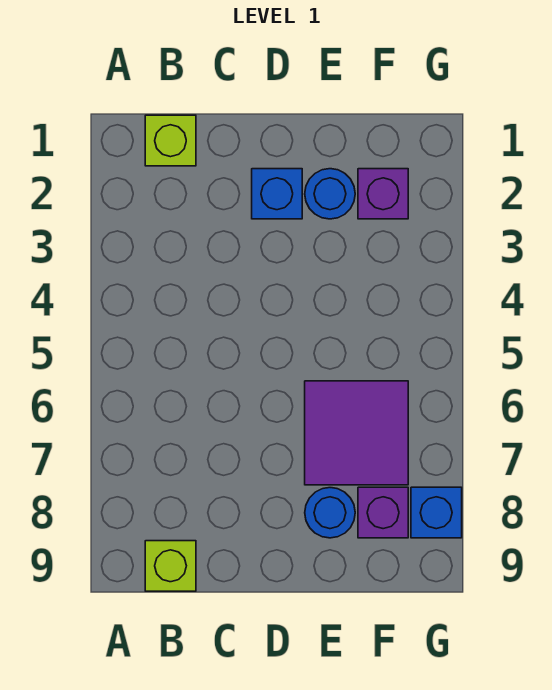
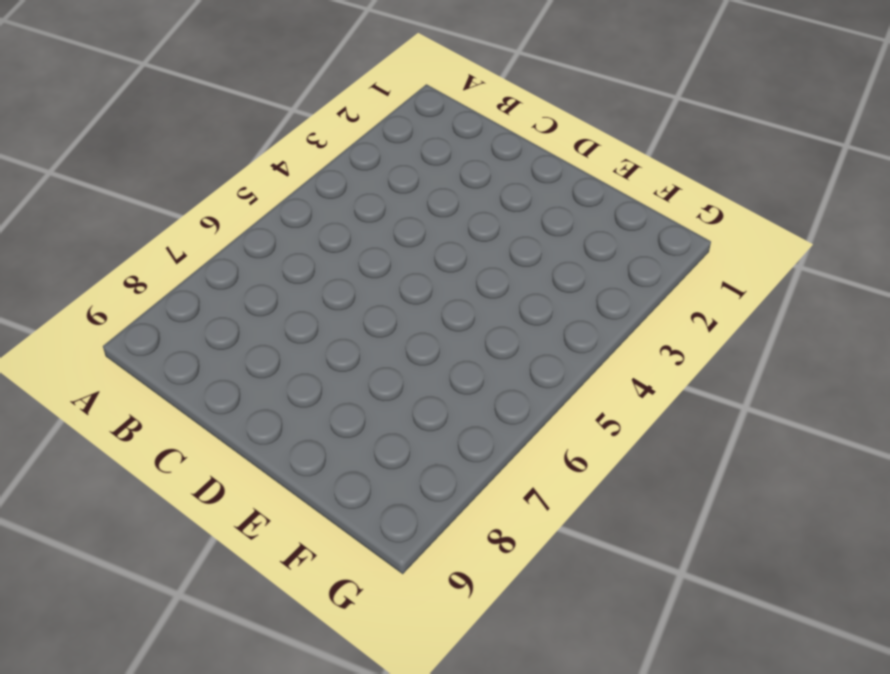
none -> lime brick B1 level 1
none -> lime brick B9 level 1

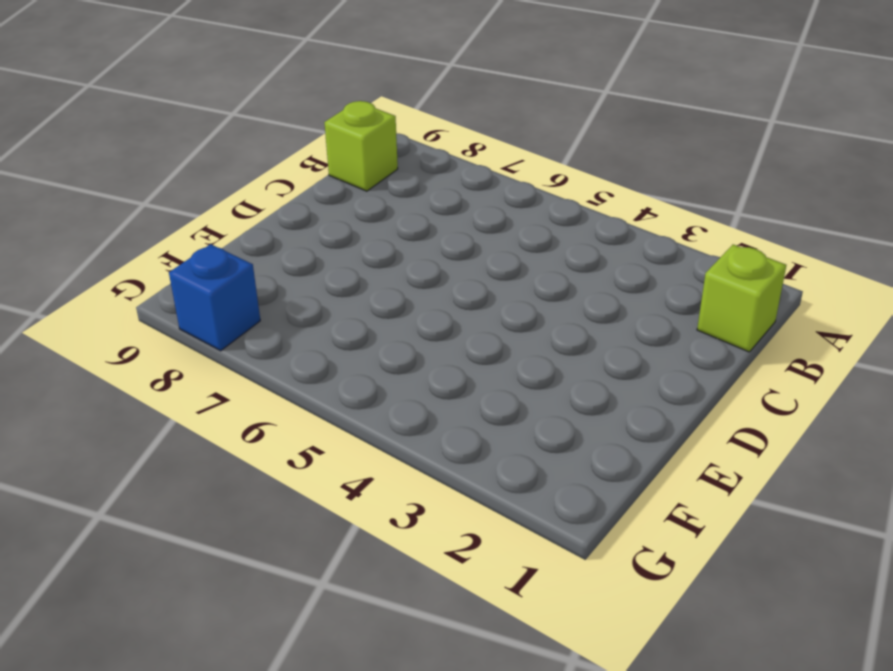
none -> blue brick D2 level 1
none -> blue round brick E2 level 1

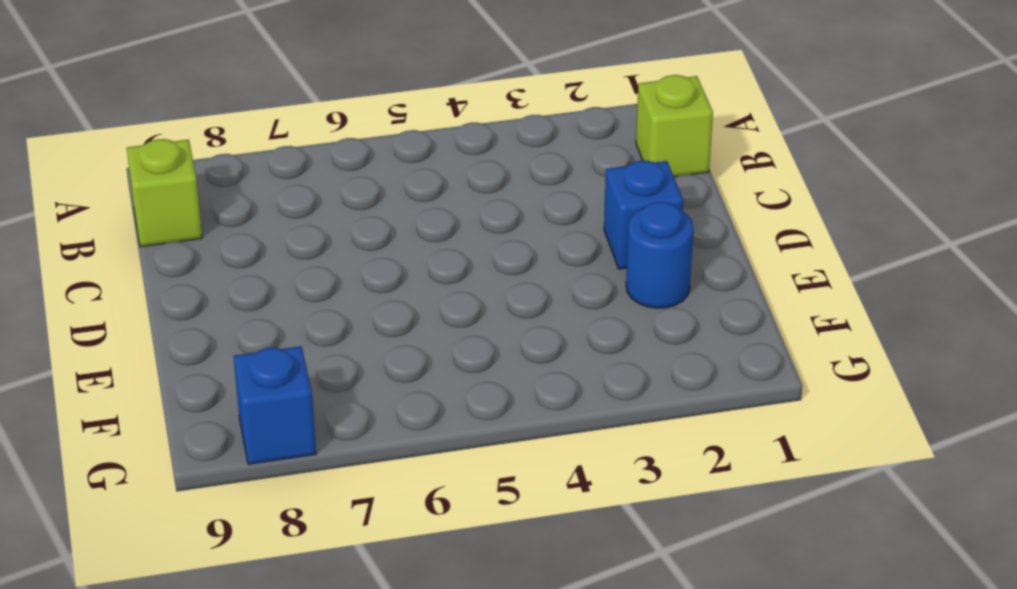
none -> purple tile E6:F7 level 1
none -> blue round brick E8 level 1

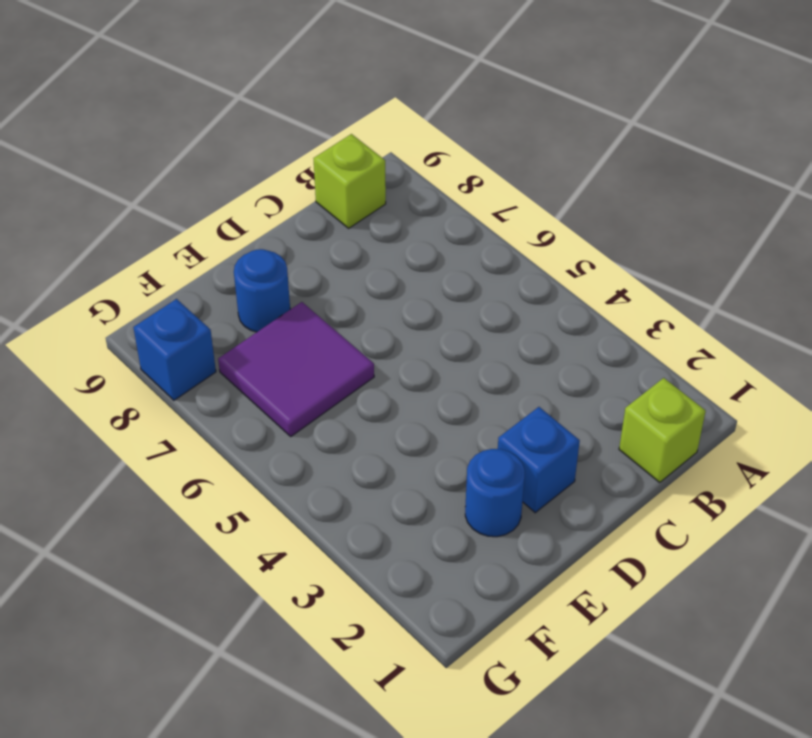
none -> purple brick F2 level 1
none -> purple brick F8 level 1

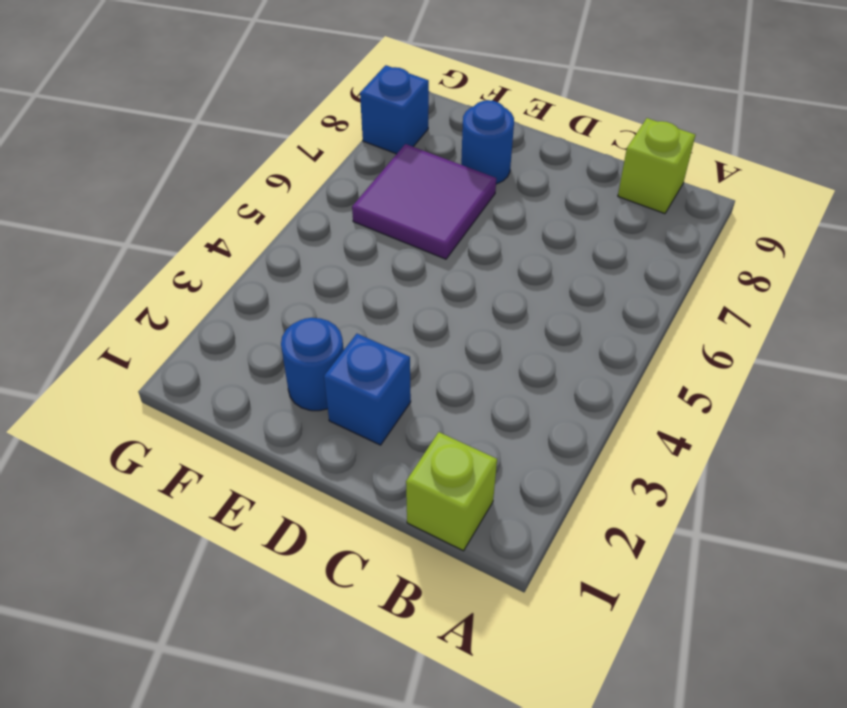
none -> purple brick F2 level 1
none -> purple brick F8 level 1

